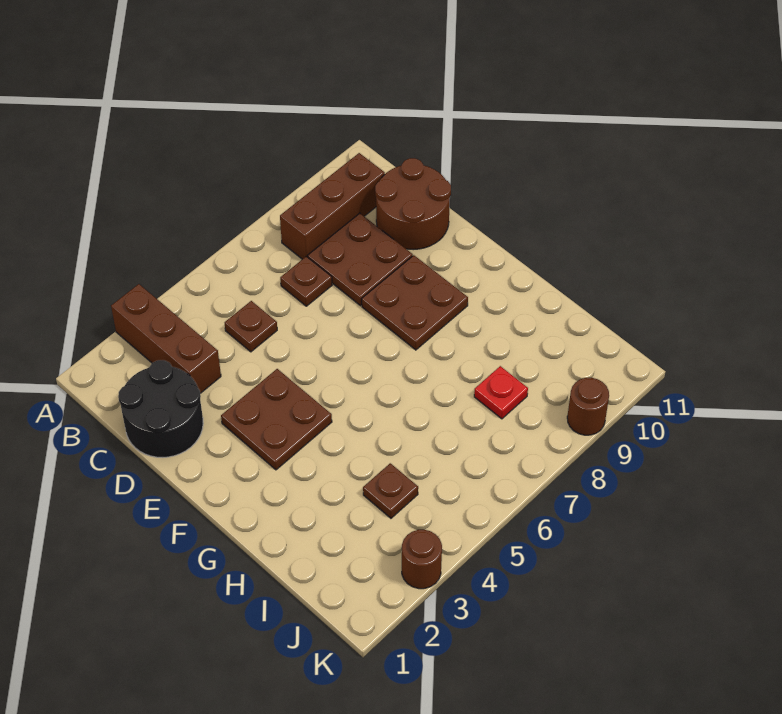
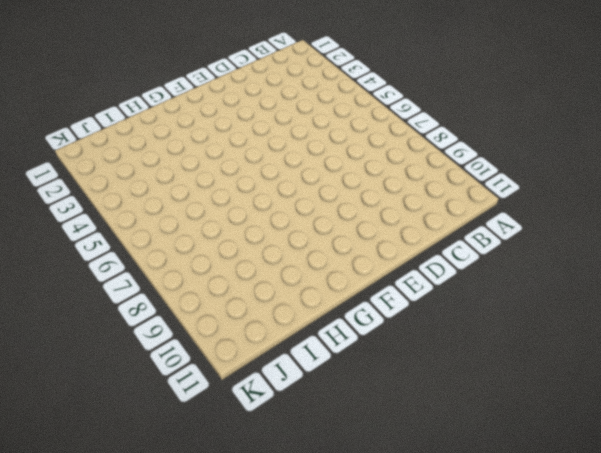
none -> brown brick A3:C3 level 1
none -> brown brick B8:B10 level 1
none -> black round brick C1:D2 level 1

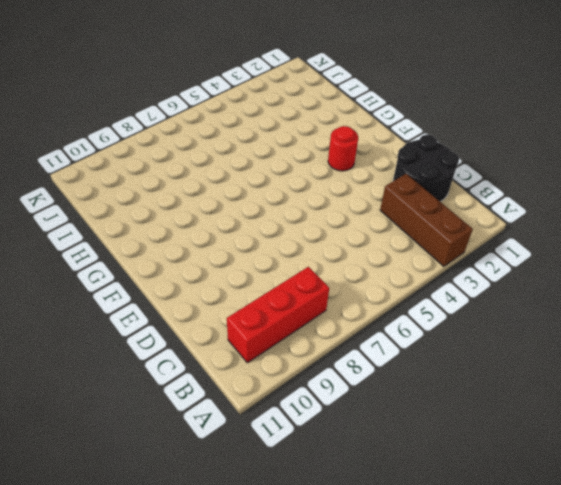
red brick B8:B10 level 1 -> brown brick B8:B10 level 1
red round brick F3 level 1 -> brown plate E3:F4 level 1
none -> brown plate C5 level 1
none -> brown plate C7 level 1
none -> brown plate C8:D9 level 1

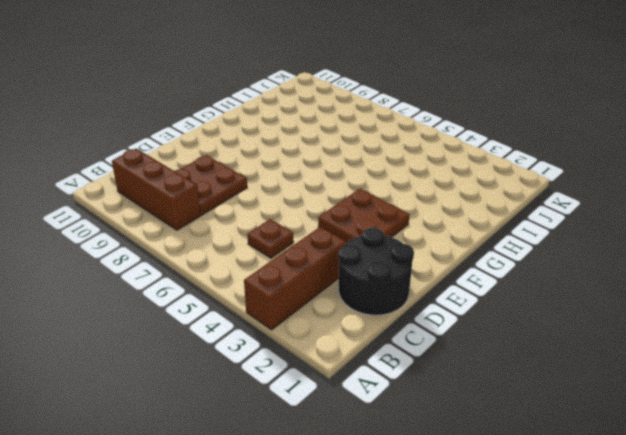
none -> brown plate C7 level 1
none -> brown round brick C10:D11 level 1
none -> brown plate E8:F9 level 1

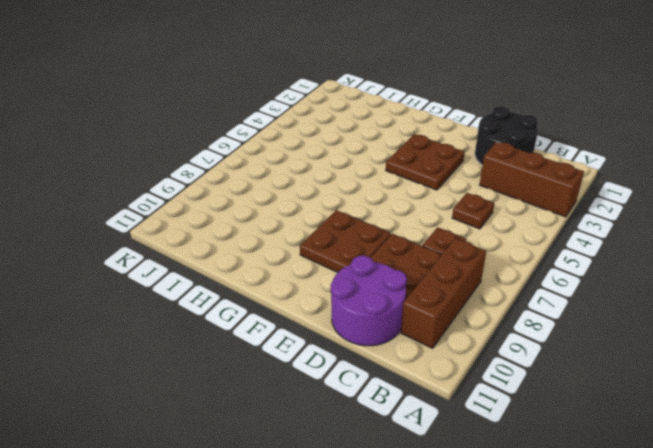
purple round brick C10:D11 level 1 -> brown round brick C10:D11 level 1
none -> brown plate I4 level 1
none -> red plate I8 level 1
none -> brown round brick K3 level 1

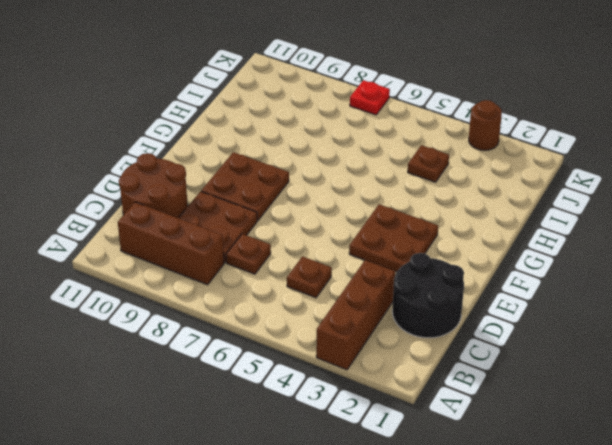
red plate K7 level 1 -> red plate I8 level 1
none -> brown round brick K9 level 1

